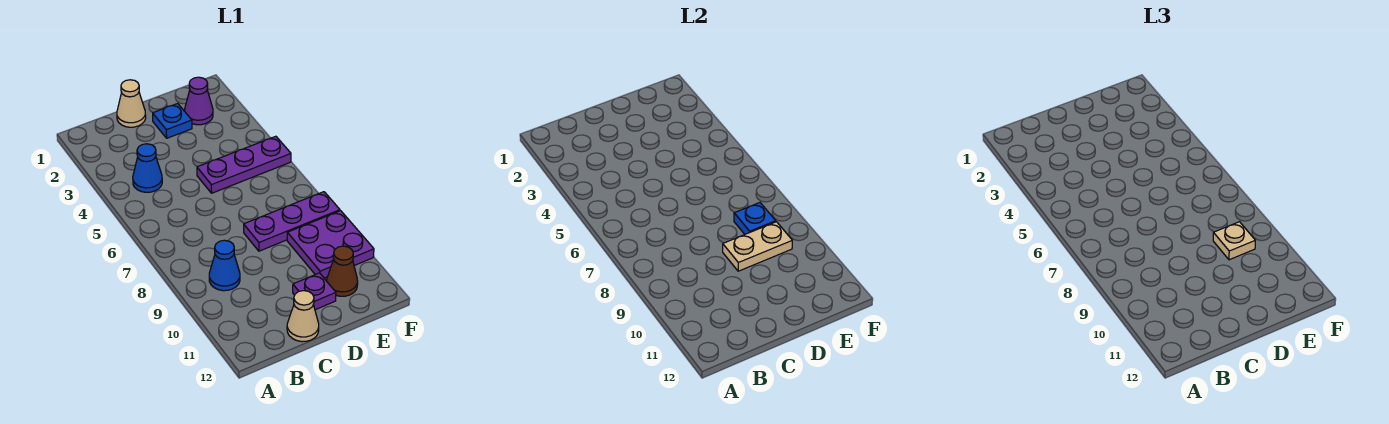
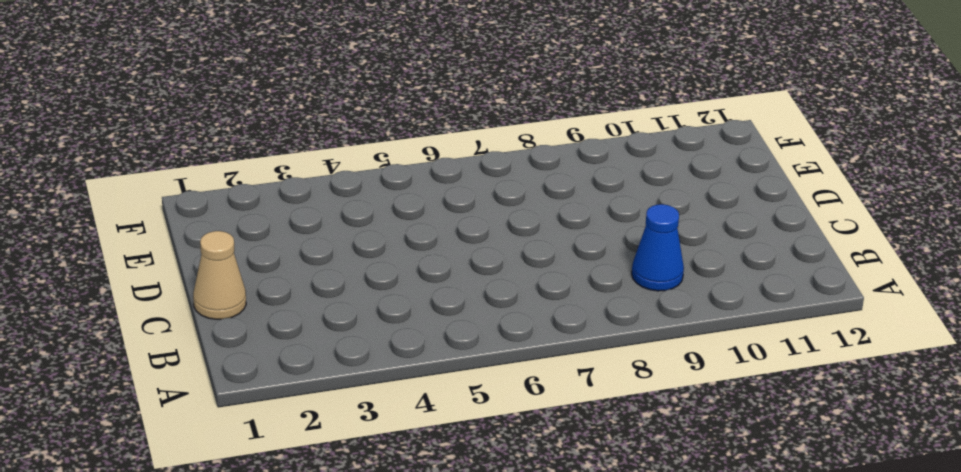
none -> blue cone B4 level 1
none -> tan cone C12 level 1
none -> blue plate D2 level 1

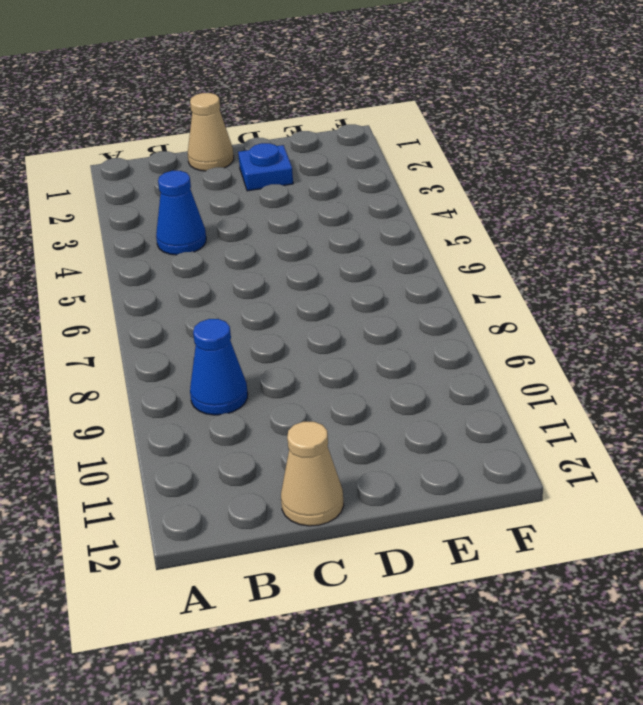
none -> purple plate D5:F5 level 1
none -> purple plate D8:F8 level 1
none -> purple plate D11 level 1

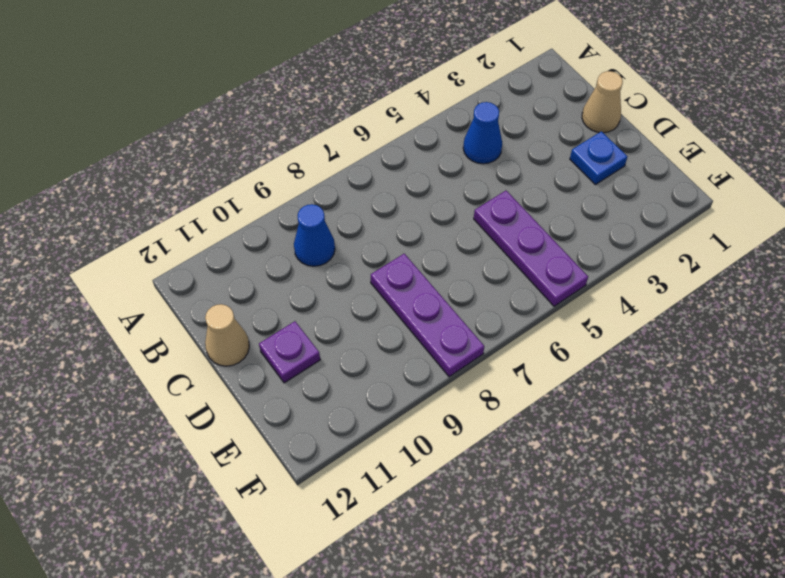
none -> purple cone E2 level 1
none -> purple plate E9:F10 level 1
none -> brown cone E11 level 1

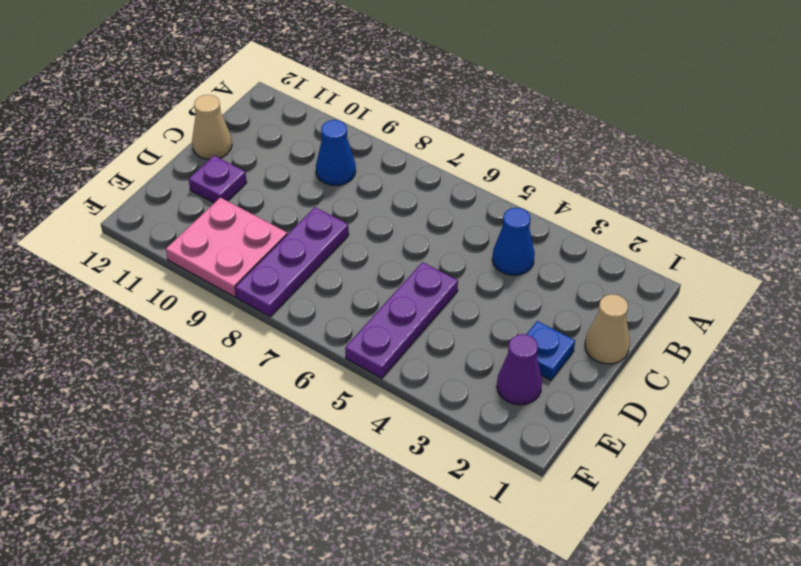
pink plate E9:F10 level 1 -> purple plate E9:F10 level 1
none -> brown cone E11 level 1
none -> tan plate D9:E9 level 2
none -> blue plate E8 level 2

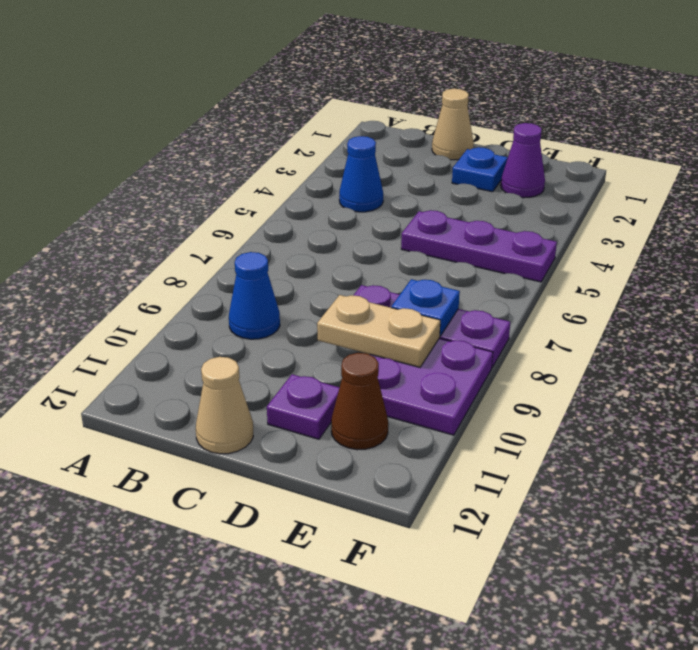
none -> tan plate E9 level 3

